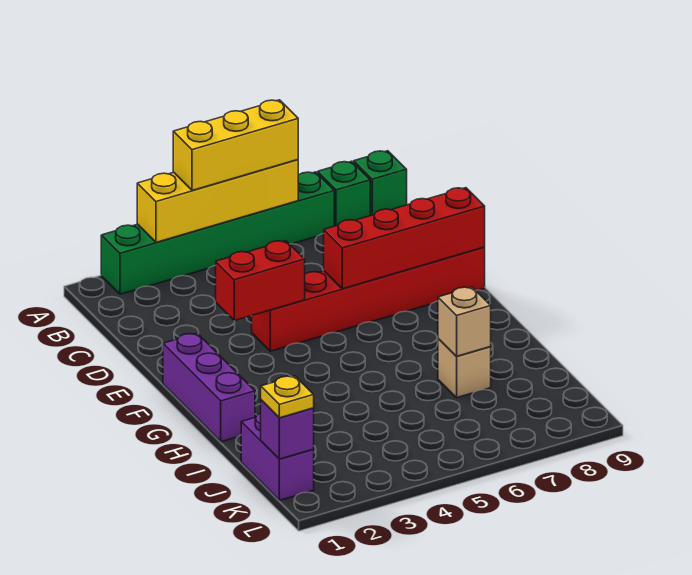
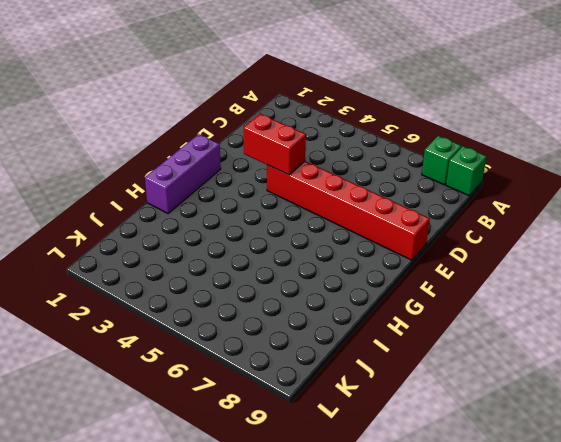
none -> green brick A2:A7 level 1
none -> tan brick I7 level 1
none -> purple brick J1:K1 level 1

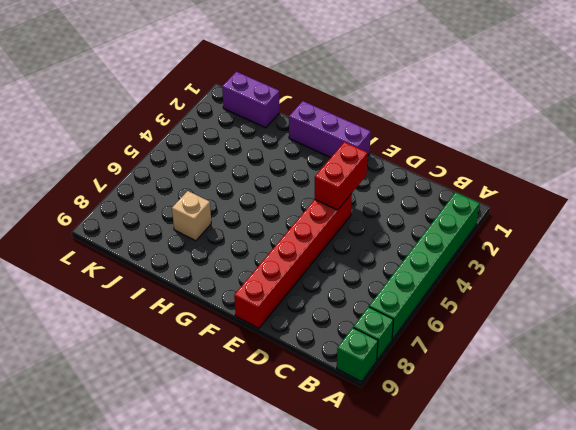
none -> yellow brick A3:A6 level 2
none -> red brick E6:E9 level 2
none -> tan brick I7 level 2

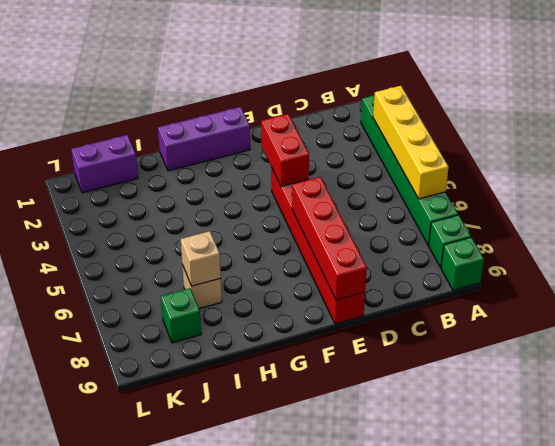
green brick J8 level 1 -> none
none -> purple brick K1 level 2
none -> yellow brick A4:A6 level 3
none -> yellow plate K1 level 3

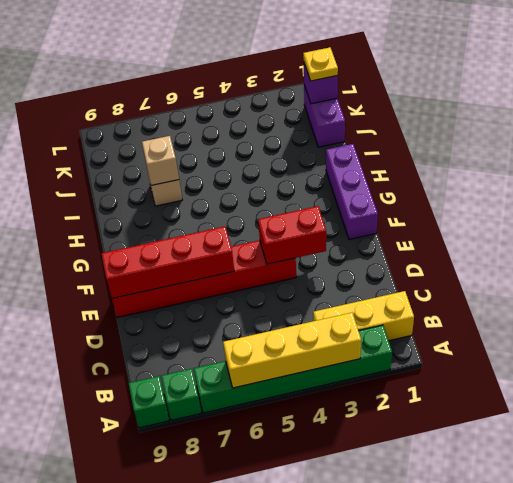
yellow brick B1:B3 level 1 -> yellow brick A4:A6 level 3

